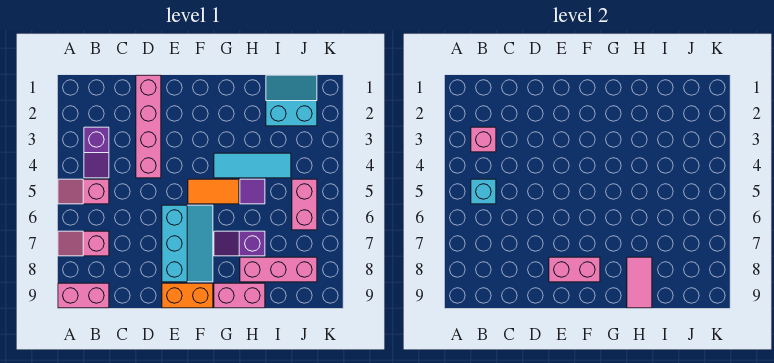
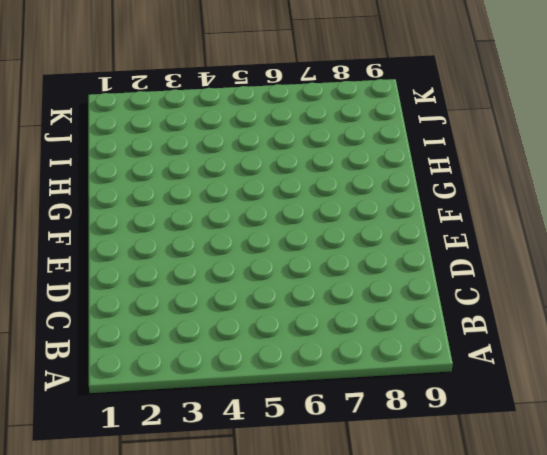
none -> pink slope A5:B5 level 1 top B
none -> pink slope A7:B7 level 1 top B
none -> pink brick A9:B9 level 1

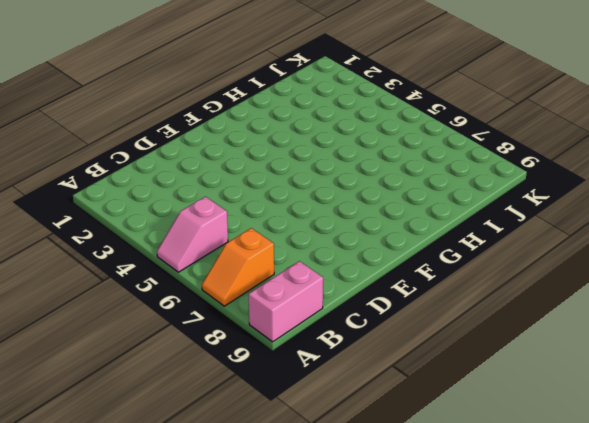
orange slope A7:B7 level 1 top B -> pink slope A7:B7 level 1 top B
none -> purple slope B3:B4 level 1 top 3
none -> pink brick D1:D4 level 1
none -> cyan slope E6:F8 level 1 top E

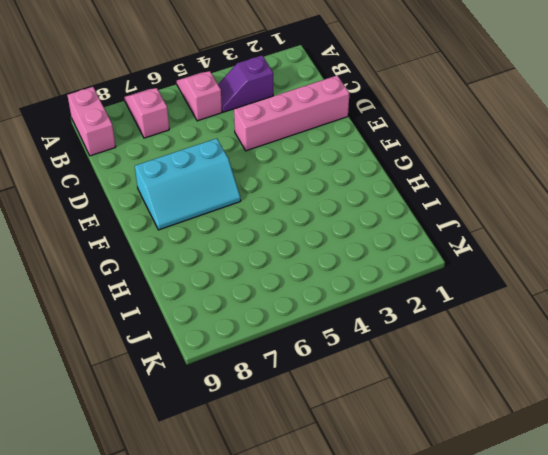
none -> orange brick E9:F9 level 1
none -> orange tile F5:G5 level 1
none -> cyan tile G4:I4 level 1

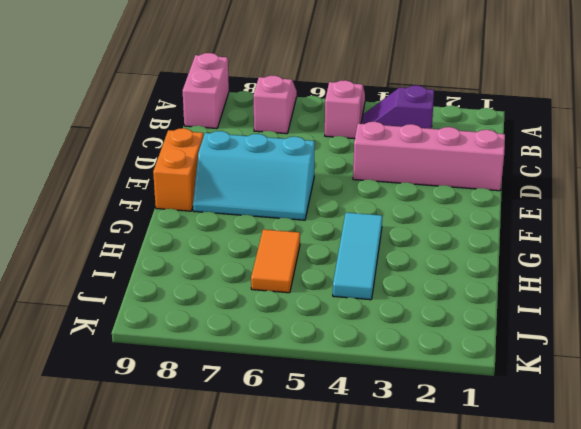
orange tile H6:I6 level 1 -> orange tile F5:G5 level 1
none -> purple slope G7:H7 level 1 top H
none -> pink brick G9:H9 level 1
none -> purple tile H5 level 1

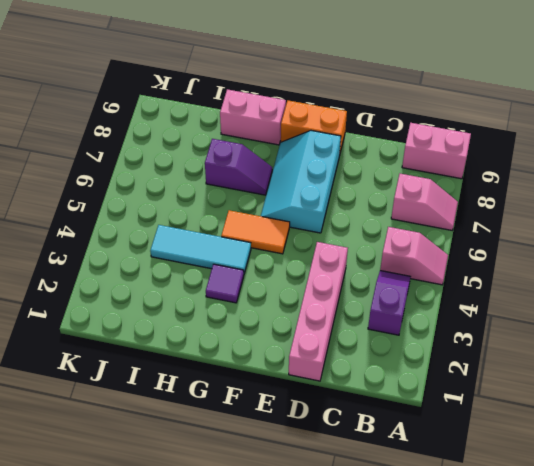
purple tile G3 level 1 -> purple tile H5 level 1
none -> pink brick H8:J8 level 1
none -> cyan slope I1:J2 level 1 top 2
none -> pink brick J5:J6 level 1

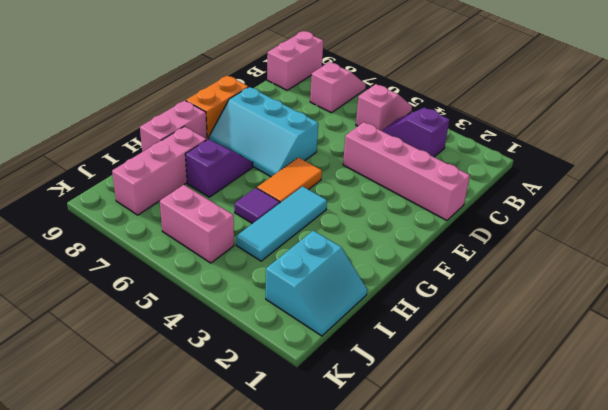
none -> pink brick B3 level 2
none -> cyan brick B5 level 2
none -> pink brick E8:F8 level 2

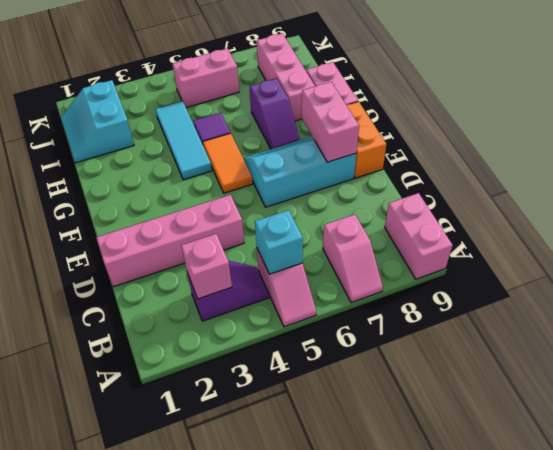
none -> pink tile H8:H9 level 2

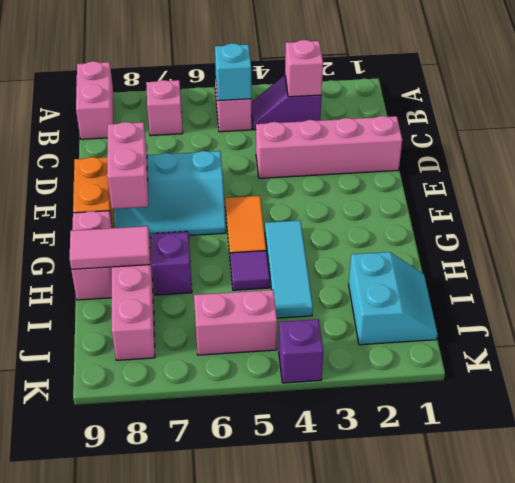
purple brick K4 level 1 -> none

